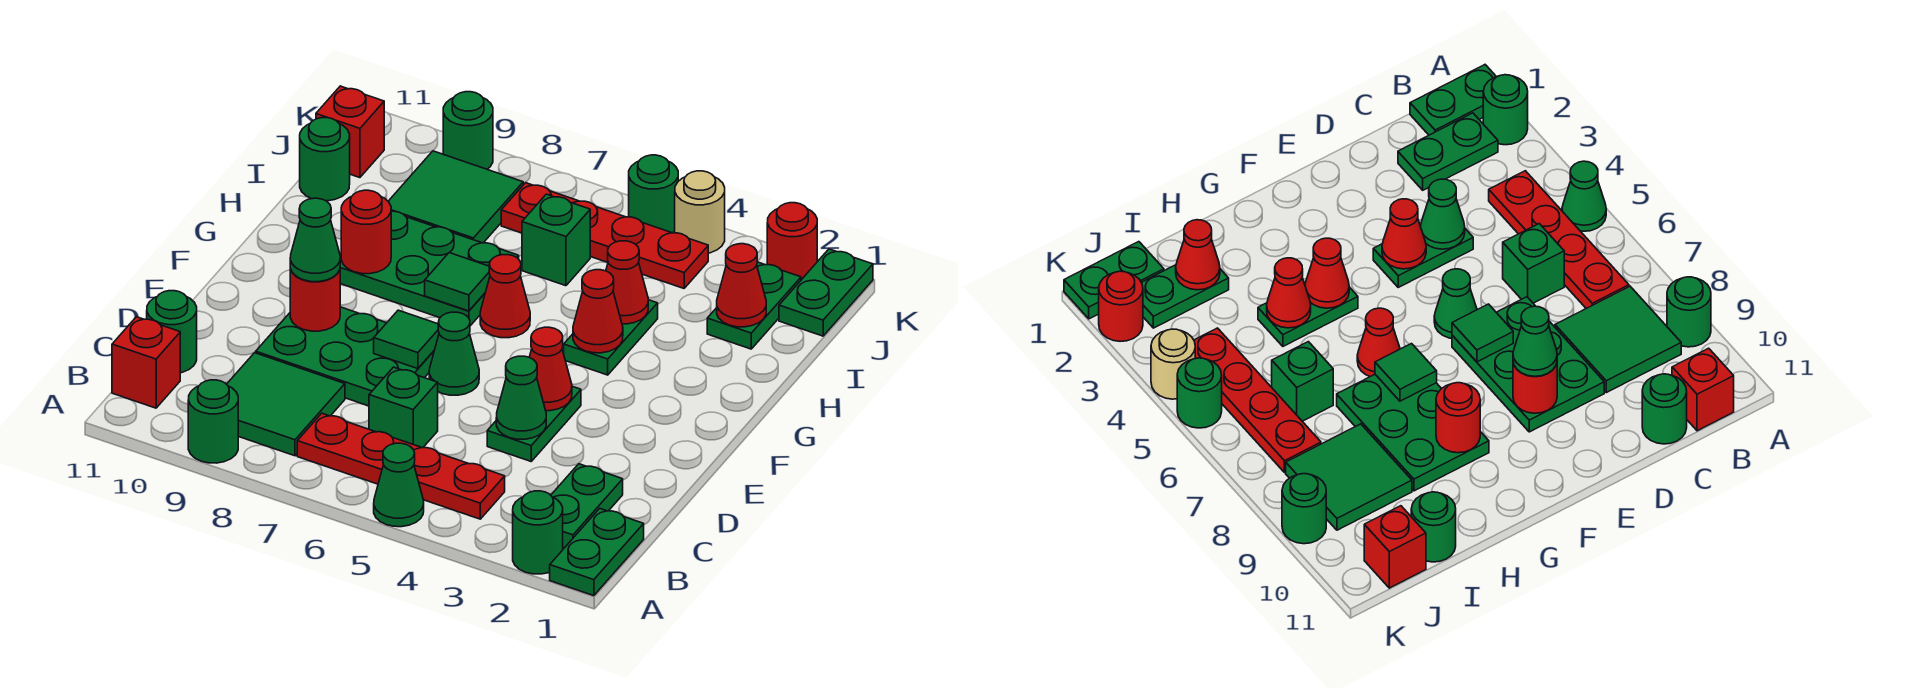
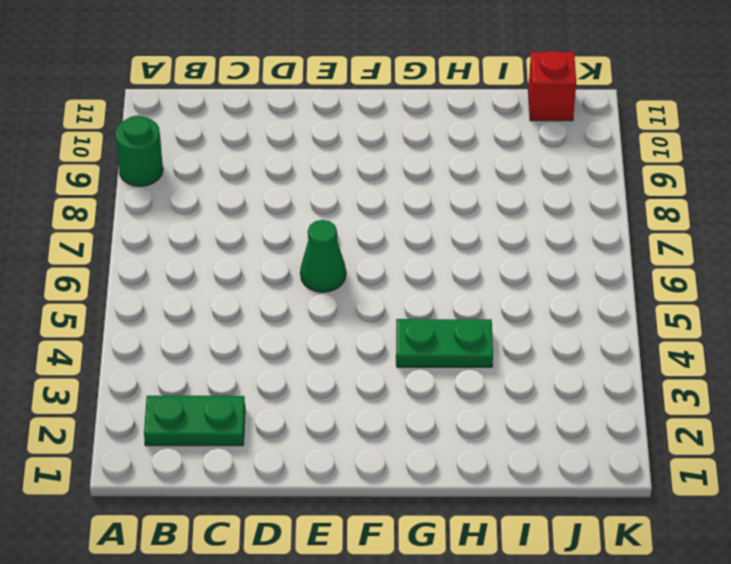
none -> green plate A1:B1 level 1
none -> green round brick A2 level 1
none -> green cone A5 level 1
none -> red plate B4:B7 level 1

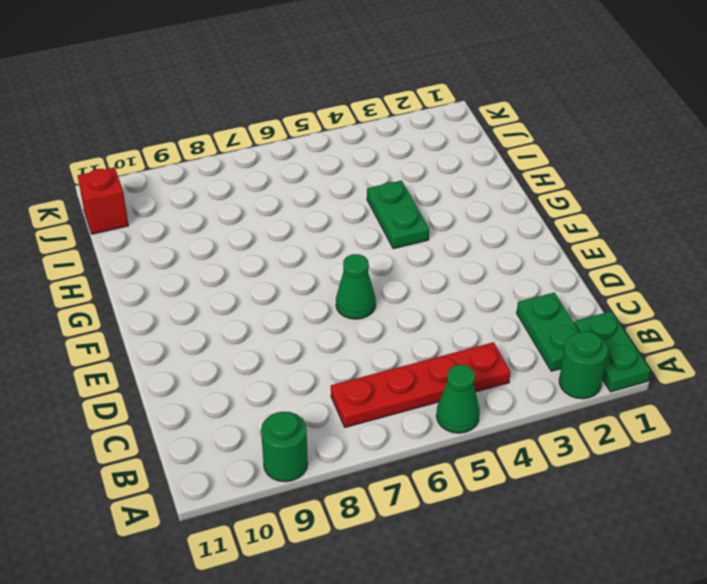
none -> green tile B8:C9 level 1
none -> red brick B11 level 1
none -> green brick C6 level 1
none -> green round brick C11 level 1

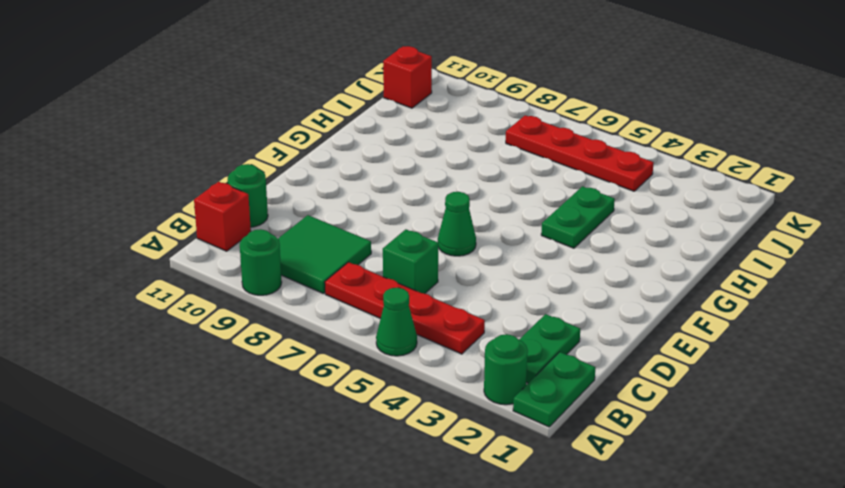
none -> green plate D4:E4 level 1
none -> green plate D7:E9 level 1
none -> red cone G6 level 1
none -> green plate G7:H9 level 1

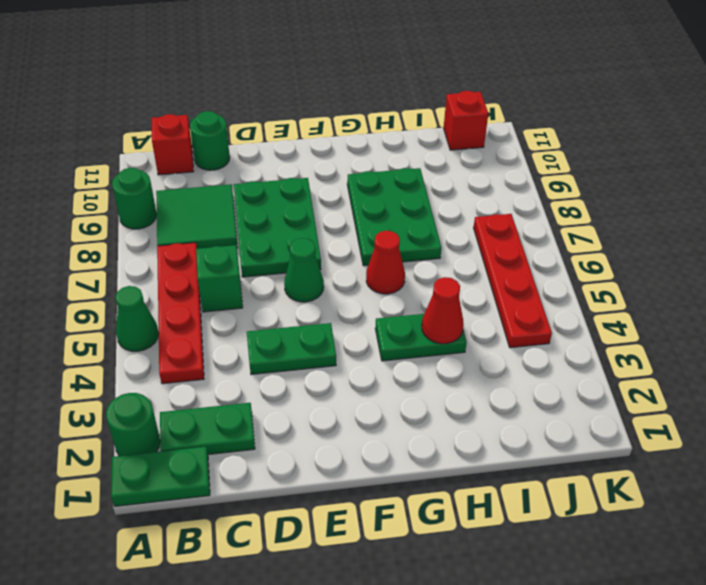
none -> green plate I2:J2 level 1
none -> green brick I6 level 1
none -> green tile I8:J9 level 1
none -> green round brick I11 level 1

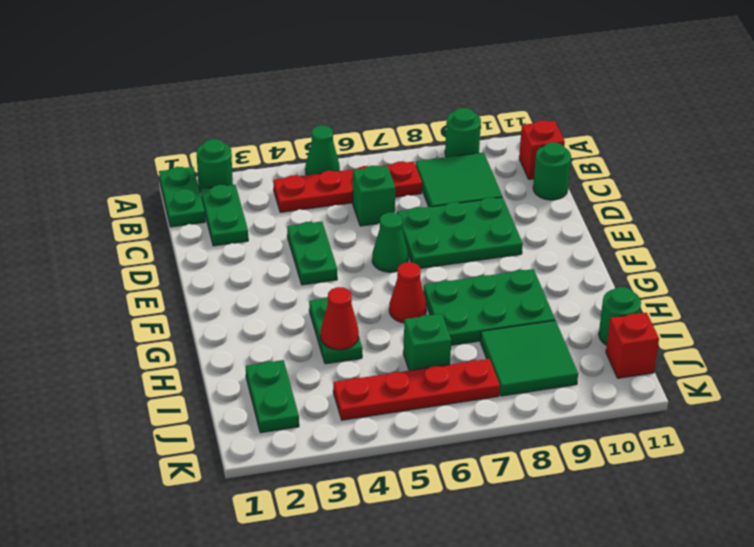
none -> green plate J1:K1 level 1
none -> red round brick K2 level 1
none -> tan round brick K4 level 1
none -> green round brick K5 level 1

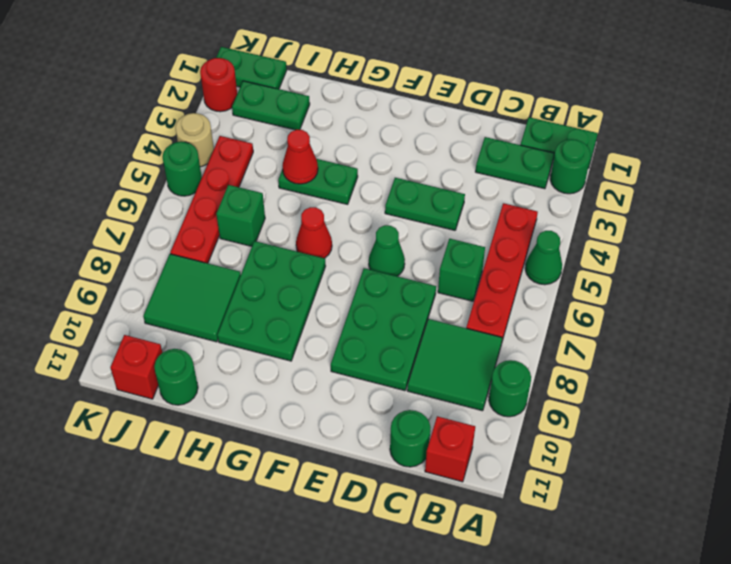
none -> green round brick K9 level 1
none -> green cone D4 level 2
none -> red cone E4 level 2
none -> green tile E7 level 2

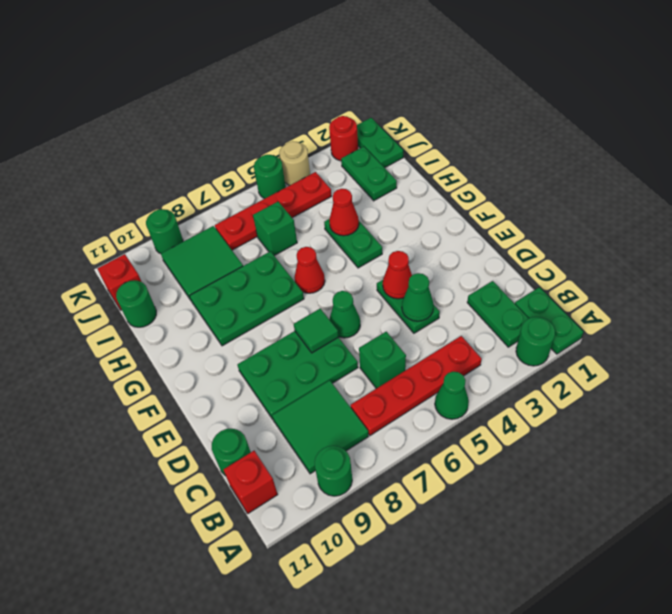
none -> red round brick E9 level 2
none -> red cone G4 level 2
none -> green tile G7 level 2
none -> red round brick G9 level 2

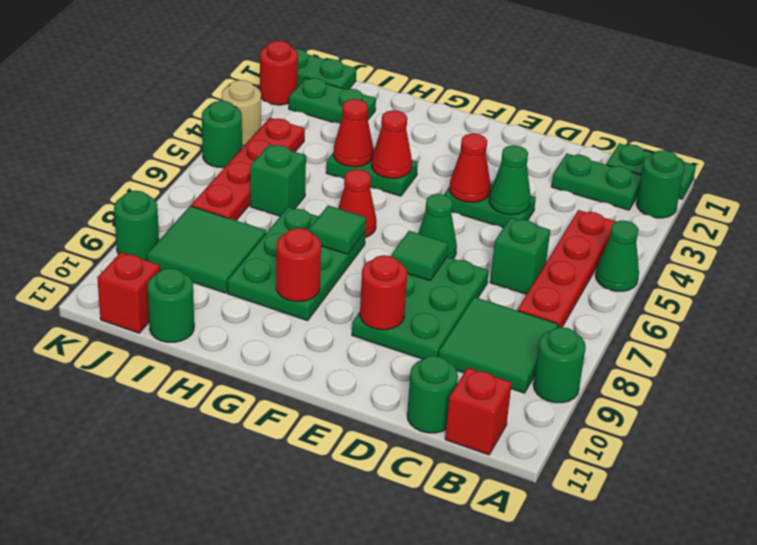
none -> red cone I2 level 2
none -> green cone E9 level 3

